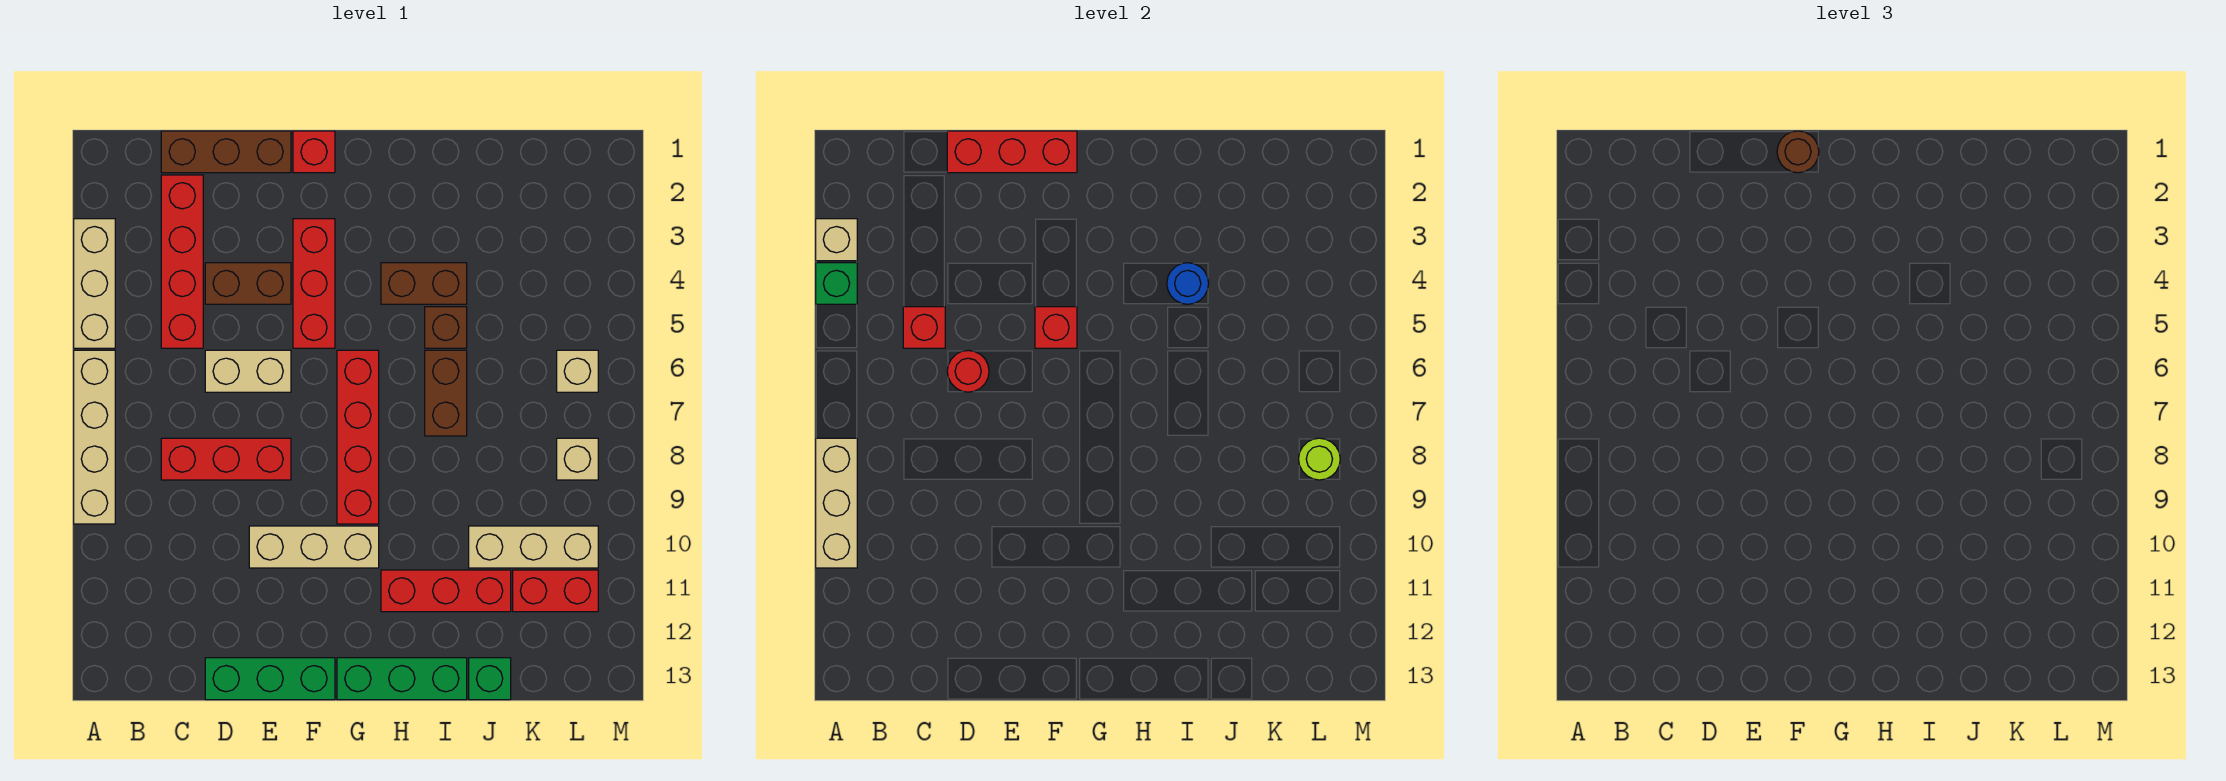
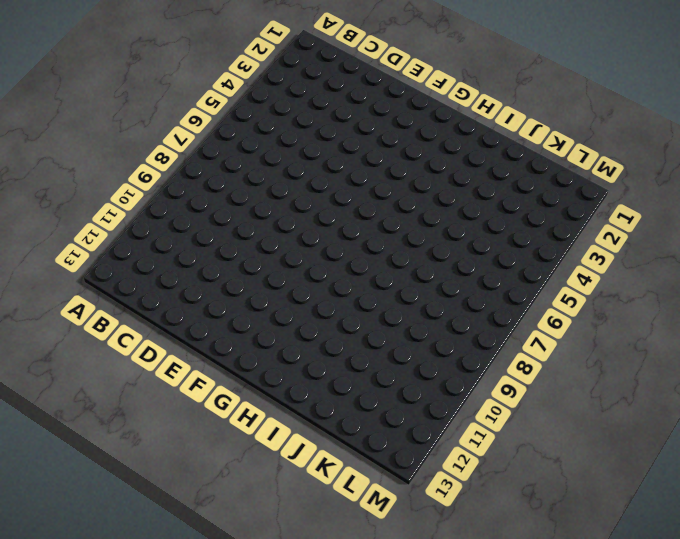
none -> tan brick A3:A5 level 1
none -> tan brick A6:A9 level 1
none -> brown brick C1:E1 level 1
none -> red brick C2:C5 level 1

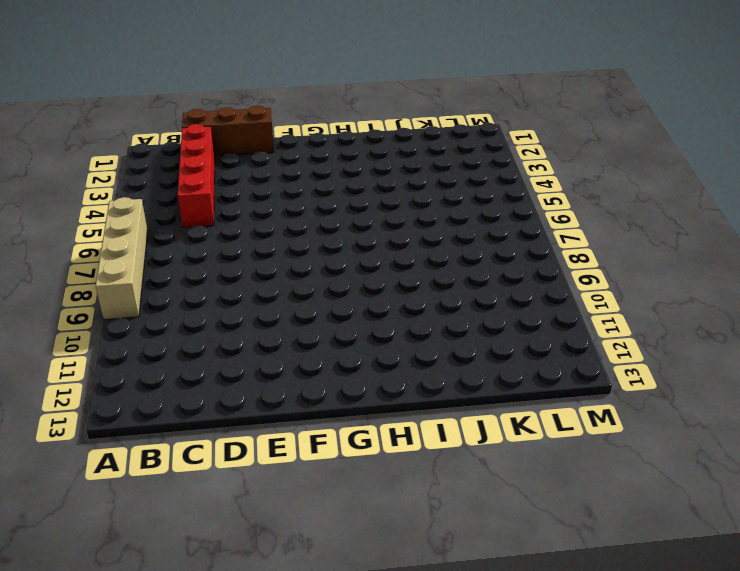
none -> tan brick A3:A5 level 1
none -> red brick C8:E8 level 1
none -> brown brick D4:E4 level 1
none -> tan brick D6:E6 level 1

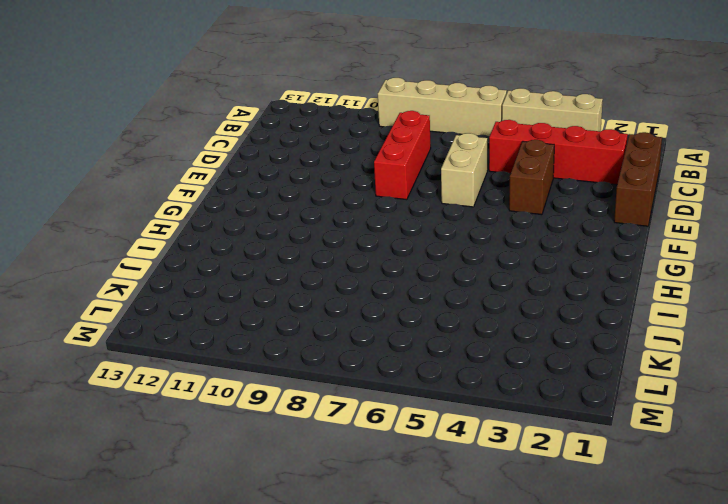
none -> green brick D13:F13 level 1
none -> tan brick E10:G10 level 1
none -> red brick F1 level 1
none -> red brick F3:F5 level 1

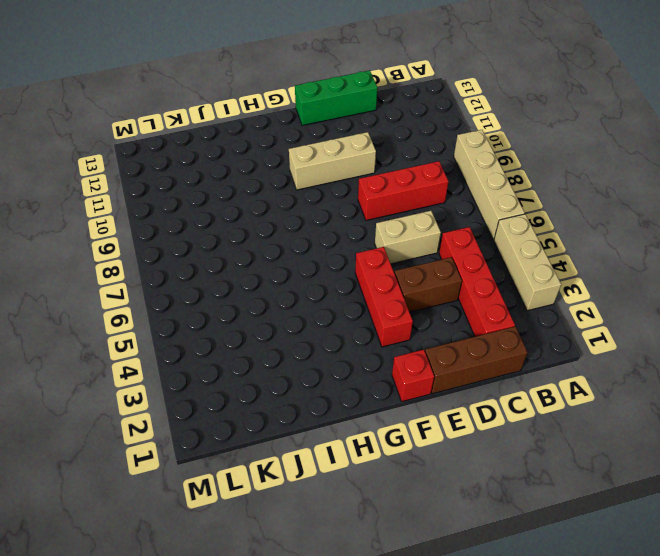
none -> red brick G6:G9 level 1
none -> green brick G13:I13 level 1
none -> brown brick H4:I4 level 1
none -> red brick H11:J11 level 1

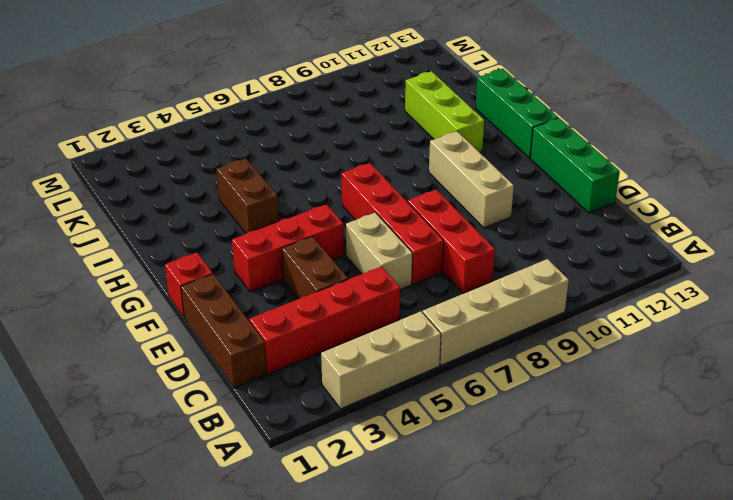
red brick D7:G7 level 1 -> red brick G6:G9 level 1
lime brick H11:J11 level 1 -> red brick H11:J11 level 1
none -> brown brick I5 level 1
none -> brown brick I6:I7 level 1
none -> tan brick J10:L10 level 1
none -> green brick J13 level 1

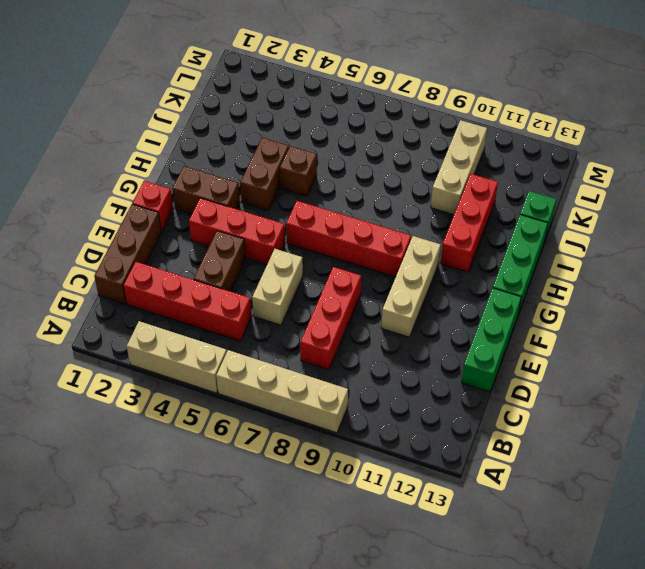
brown brick G2:G3 level 1 -> brown brick I6:I7 level 1
none -> red brick K11:L11 level 1
none -> tan brick L6 level 1
none -> tan brick L8 level 1
none -> tan brick A3 level 2

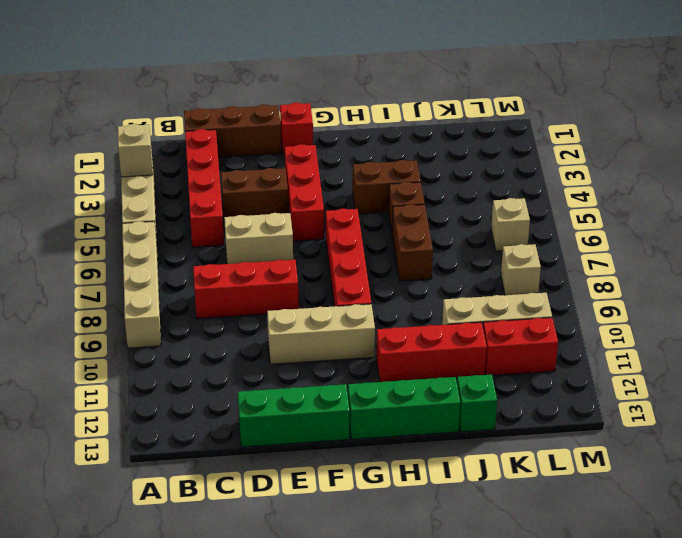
none -> green brick A4 level 2
none -> tan brick A8:A10 level 2
none -> red brick C5 level 2
none -> red brick D1:F1 level 2

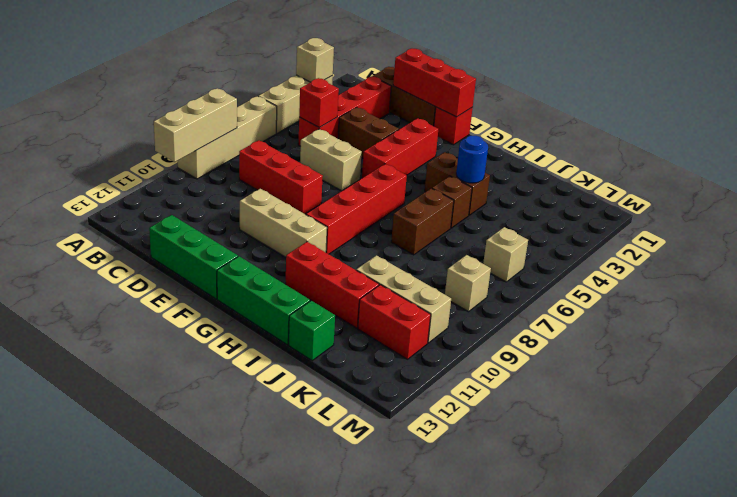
none -> green brick A4 level 2
none -> red round brick D6 level 2
none -> red brick F5 level 2
none -> lime round brick L8 level 2

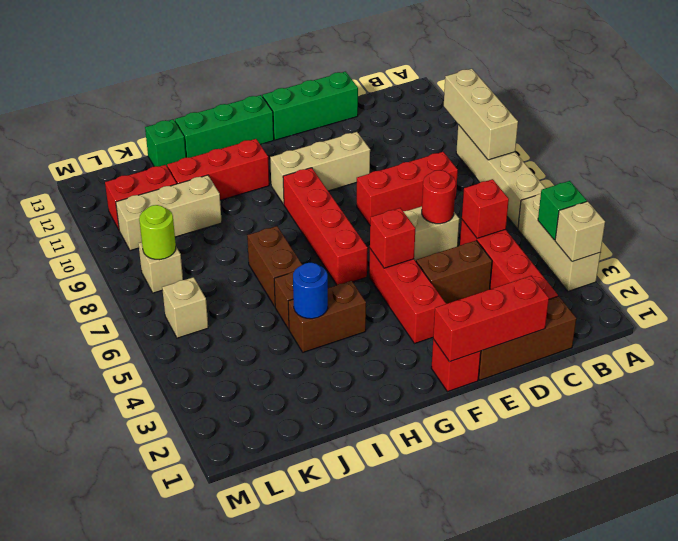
none -> brown round brick F1 level 3

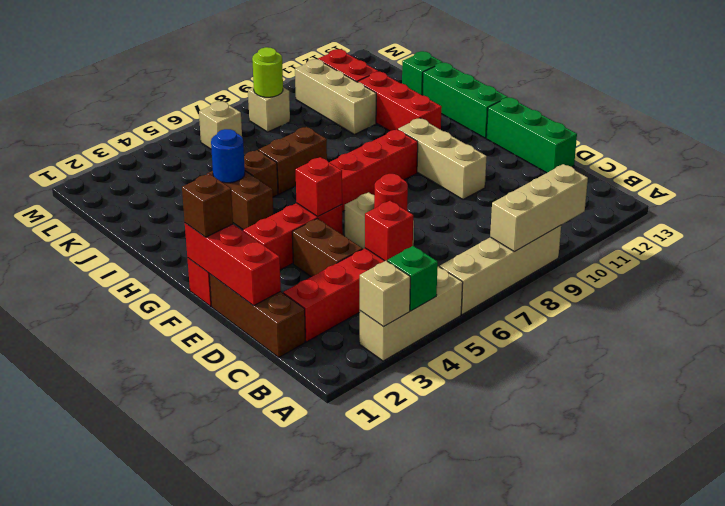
brown brick F1 level 3 -> brown round brick F1 level 3
none -> red brick C8:E8 level 1

